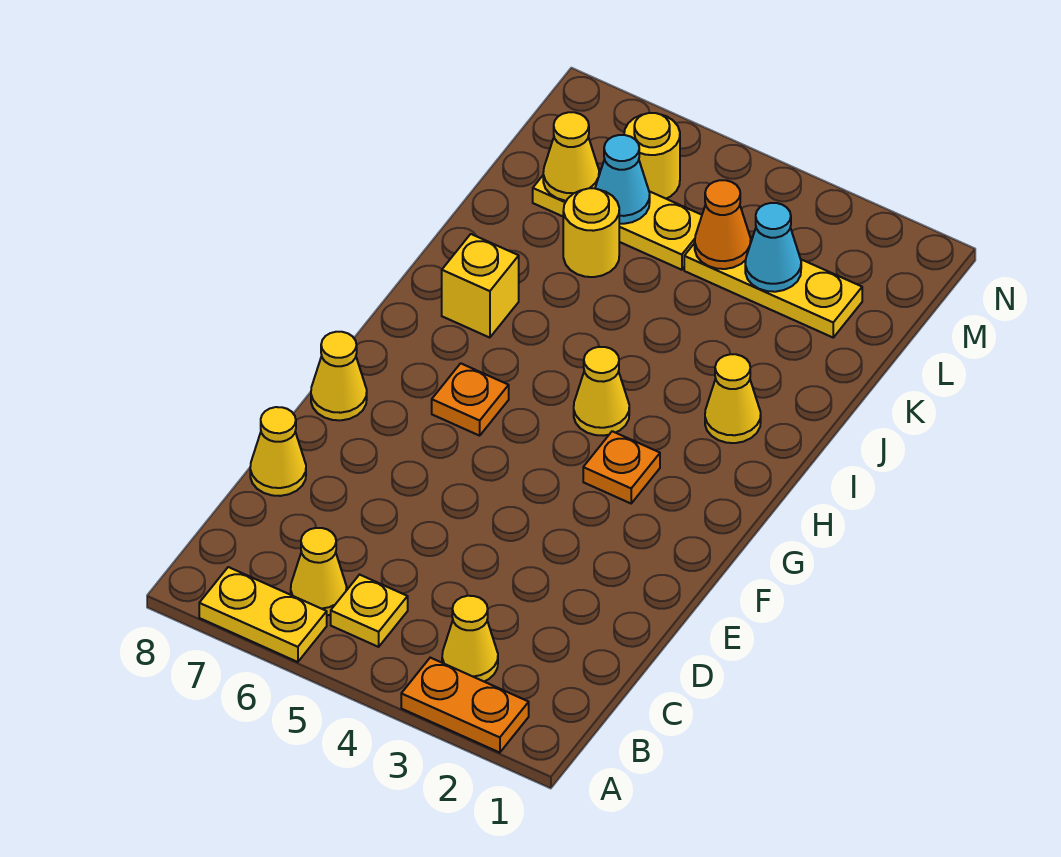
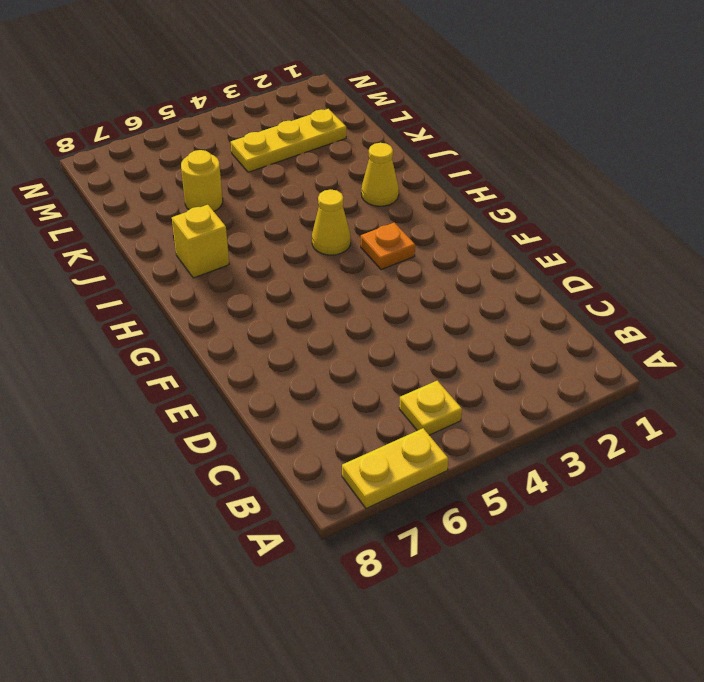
none -> orange plate A2:A3 level 1
none -> yellow cone B3 level 1
none -> yellow cone B6 level 1

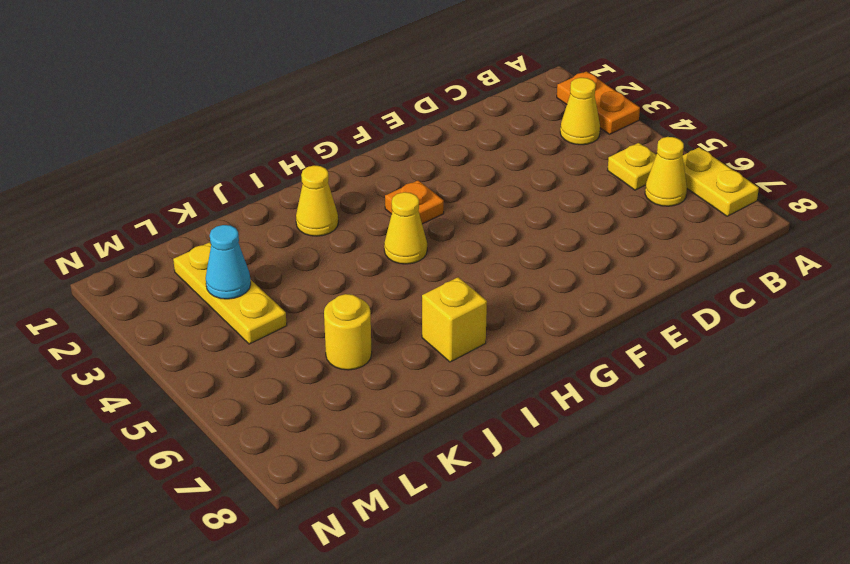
none -> yellow cone D8 level 1
none -> yellow cone F8 level 1
none -> orange plate G6 level 1

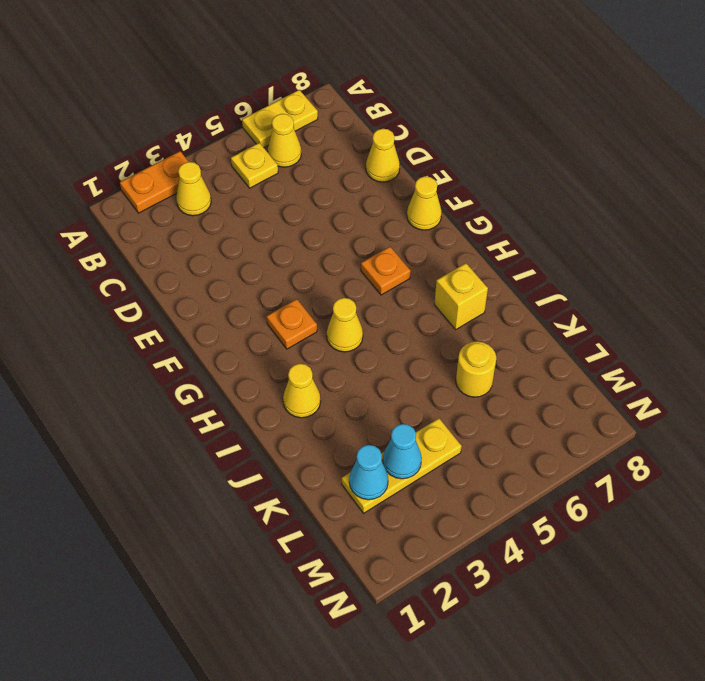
cyan cone L2 level 2 -> cyan cone L6 level 2
none -> yellow plate L5:L7 level 1
none -> yellow round brick M6 level 1
none -> orange cone L4 level 2

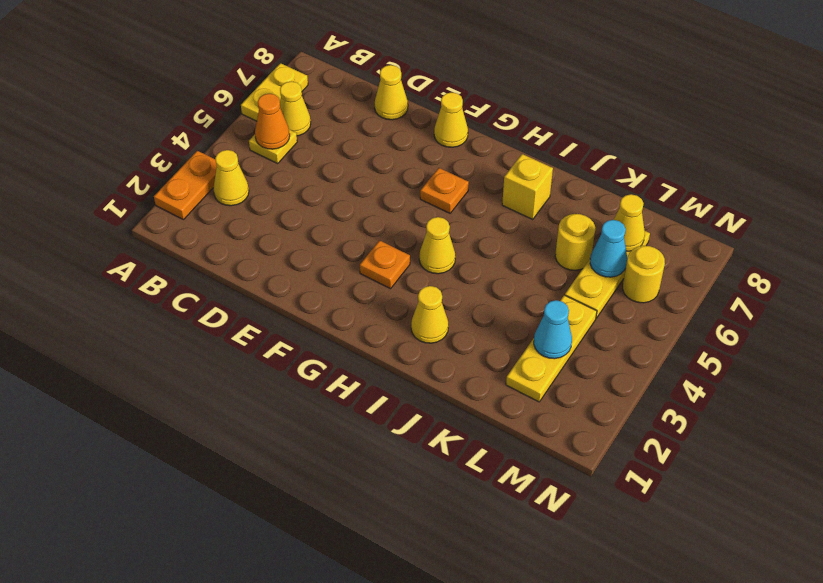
orange cone B5 level 2 -> orange cone L4 level 2

